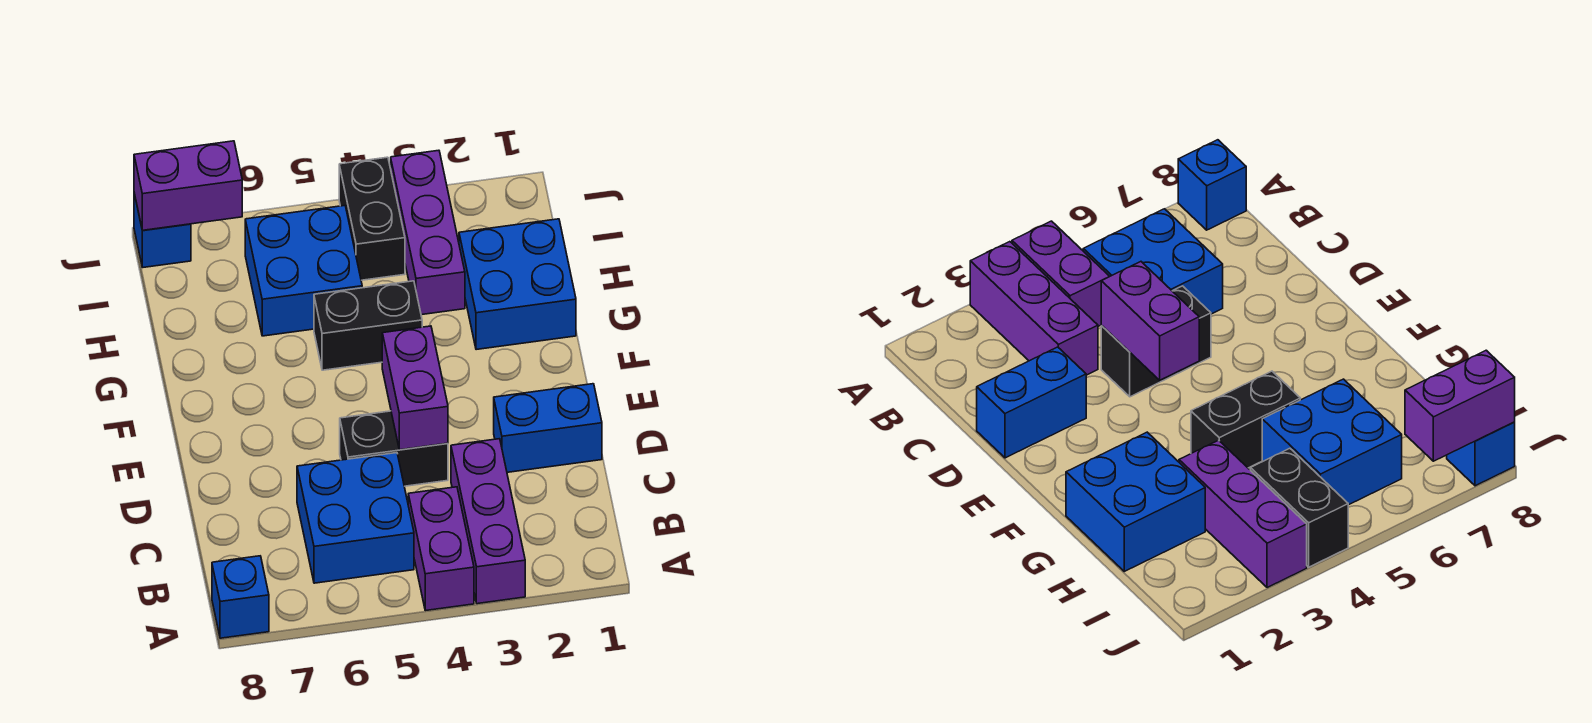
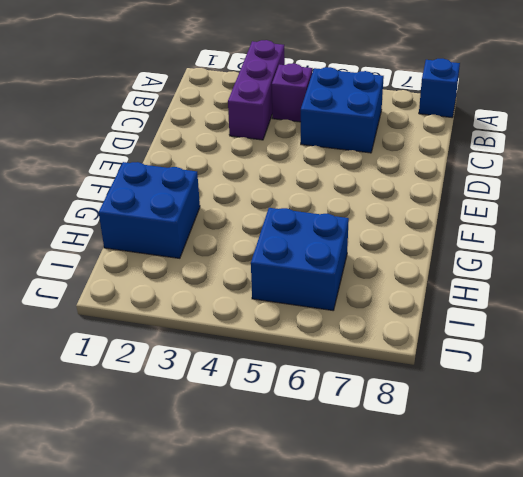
purple brick B4 level 1 -> purple brick A4:B4 level 1
none -> blue brick D1:D2 level 1
none -> black brick D4:D5 level 1
none -> black brick G4:G5 level 1

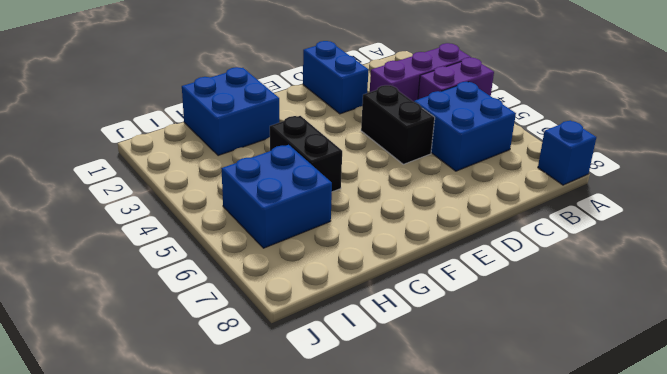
none -> purple brick H3:J3 level 1
none -> black brick I4:J4 level 1
none -> blue brick J8 level 1

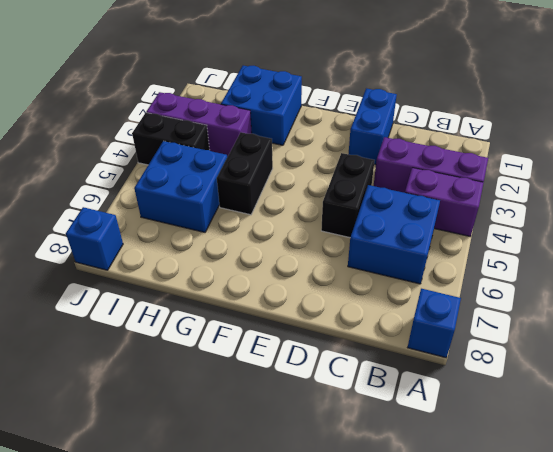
none -> purple brick D4:E4 level 2
none -> purple brick J7:J8 level 2

